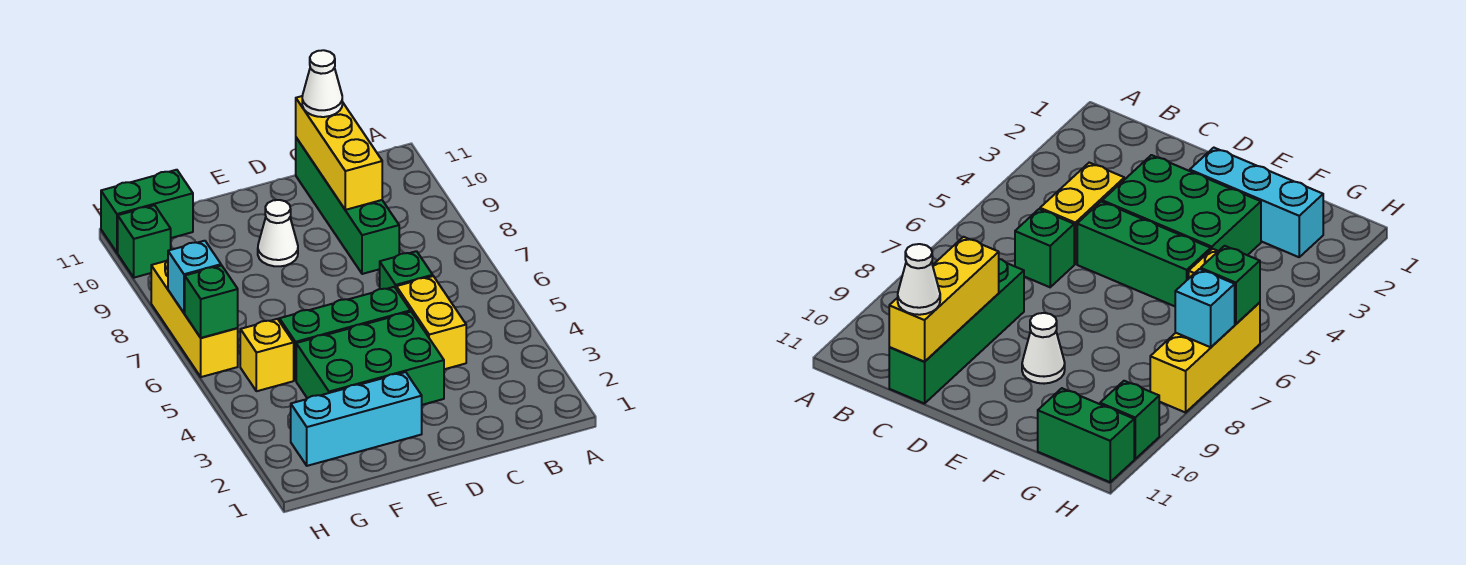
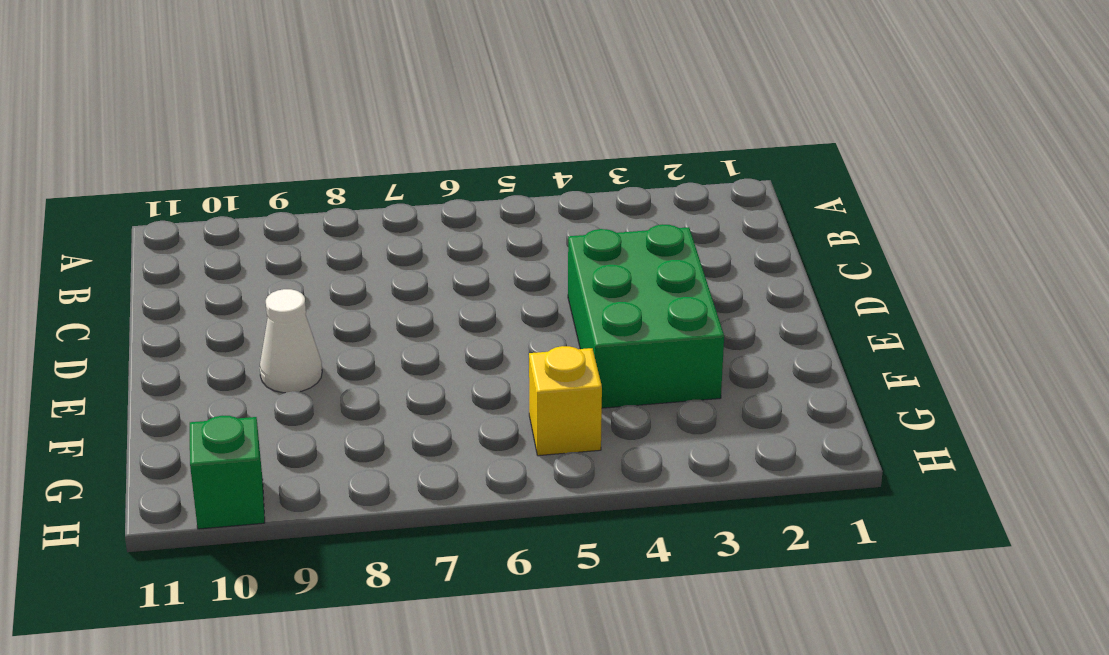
none -> yellow brick C4:C5 level 1
none -> green brick C6 level 1
none -> green brick C8:C11 level 1

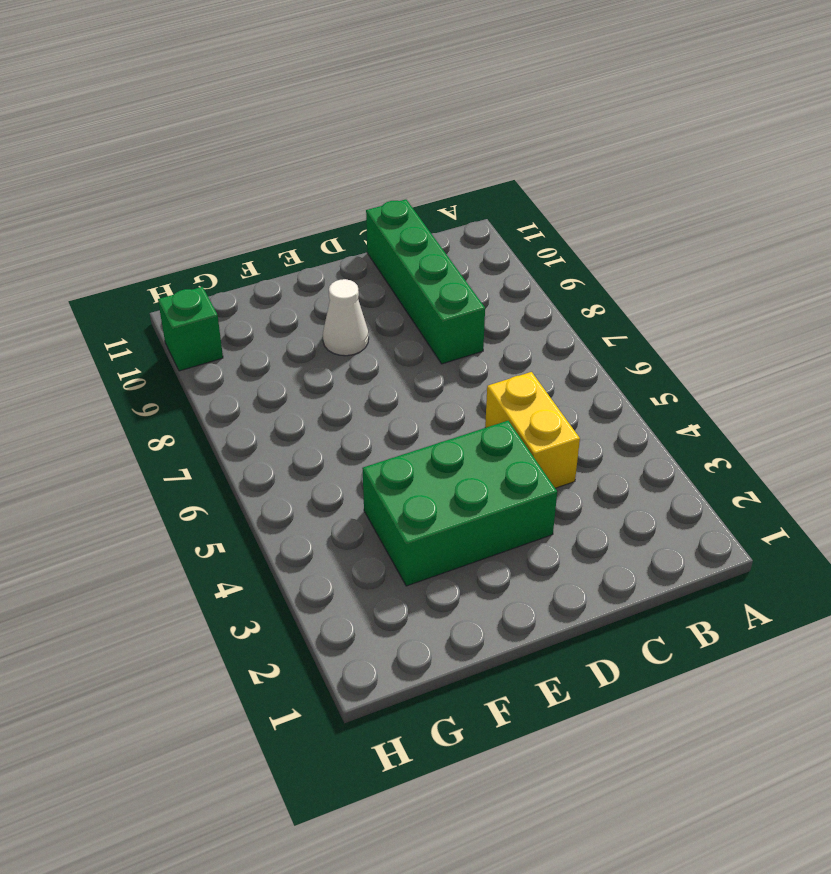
none -> green brick C6 level 1
none -> green brick D5:F5 level 1
none -> cyan brick E2:G2 level 1

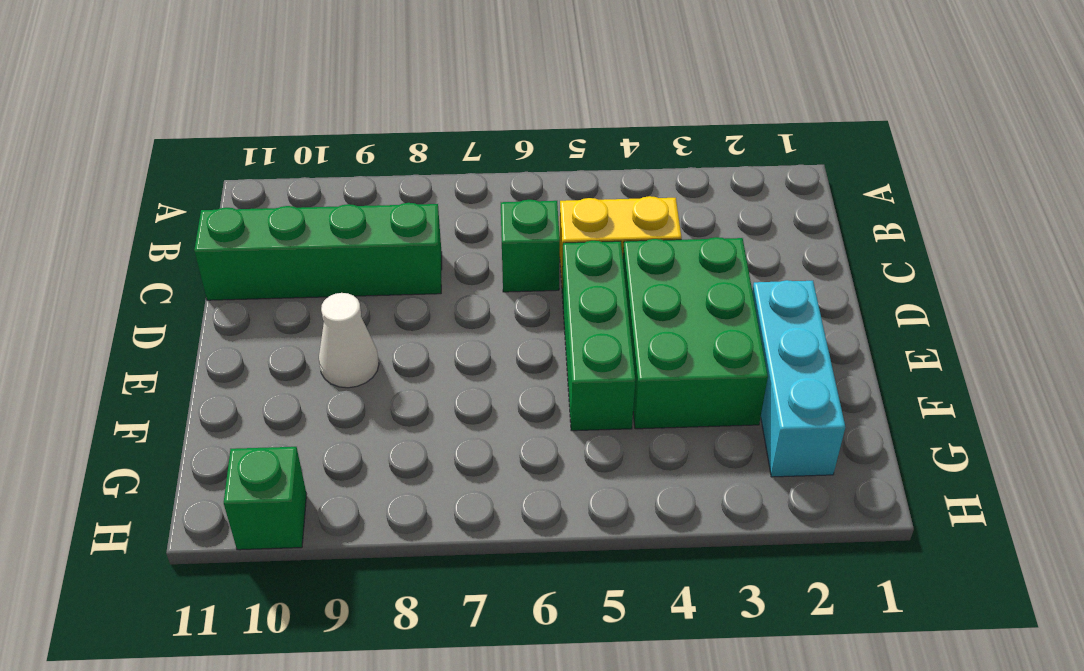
none -> yellow brick G5 level 1
none -> green brick G11:H11 level 1
none -> yellow brick H6:H8 level 1

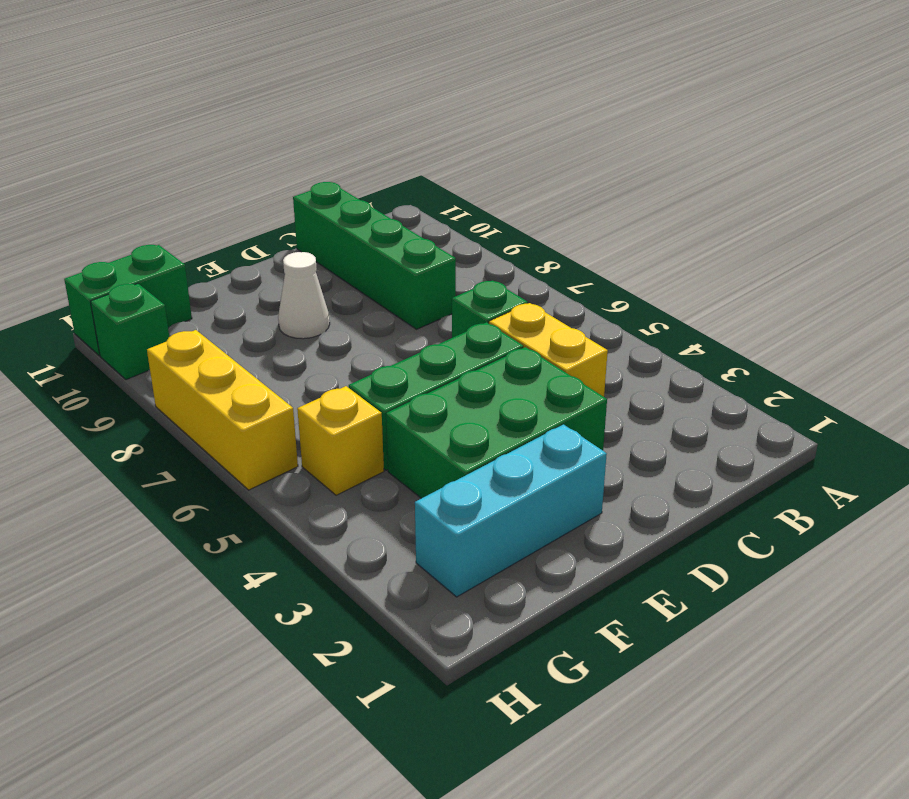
none -> yellow brick C9:C11 level 2
none -> green brick H6 level 2
none -> cyan brick H7 level 2

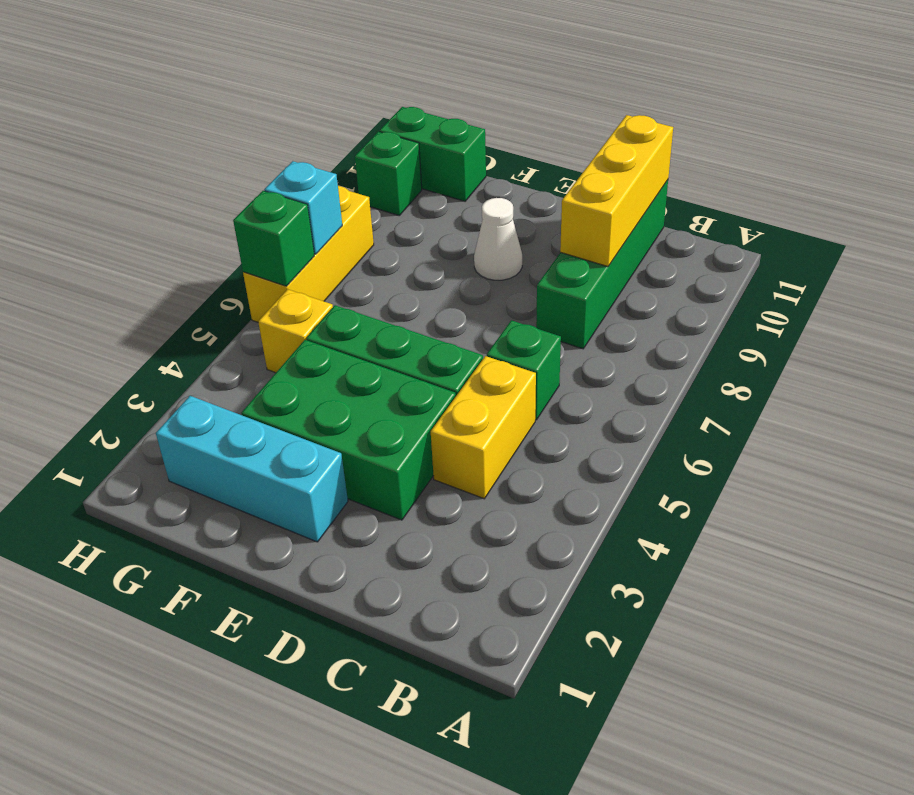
none -> white cone C11 level 3

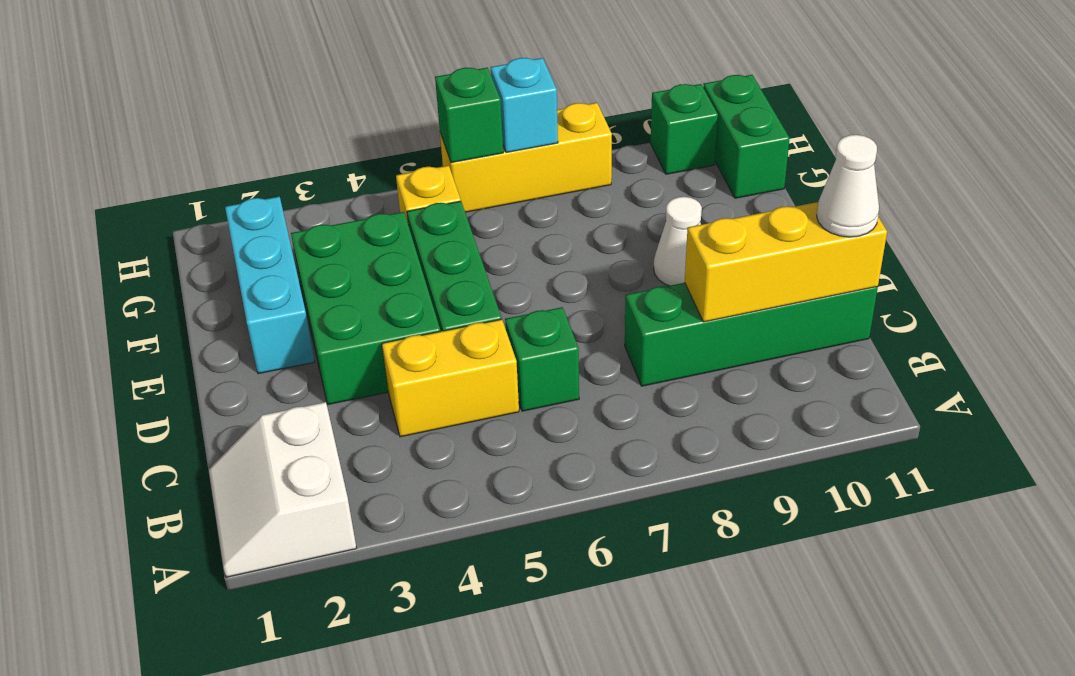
white slope A1:B2 level 1 top 2 -> none

